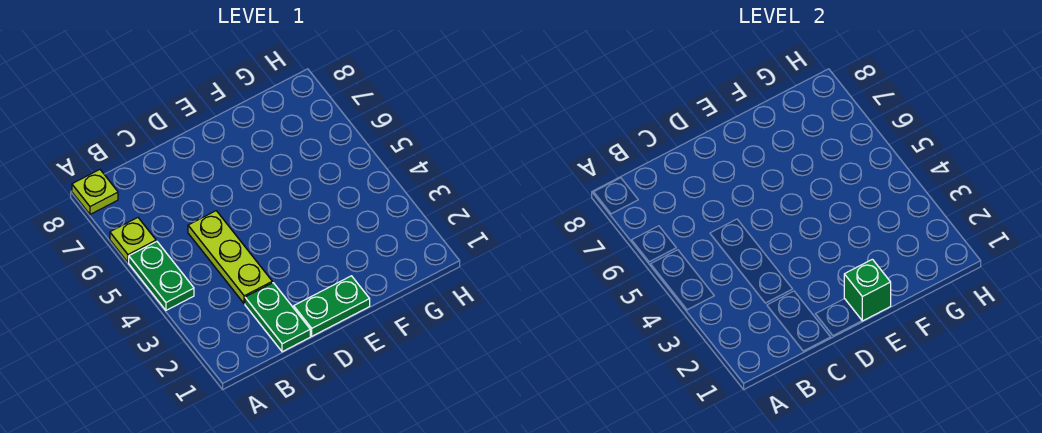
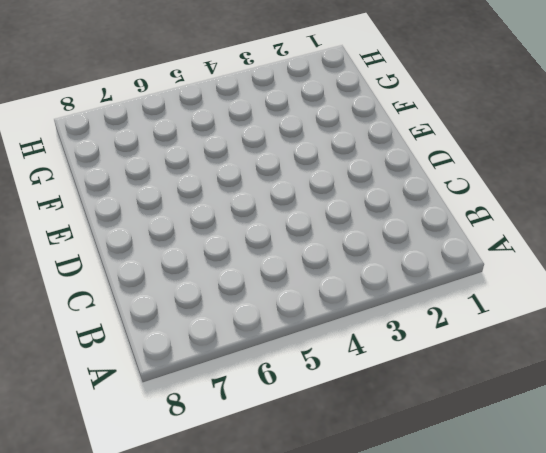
none -> green plate A4:A5 level 1
none -> lime plate A6 level 1

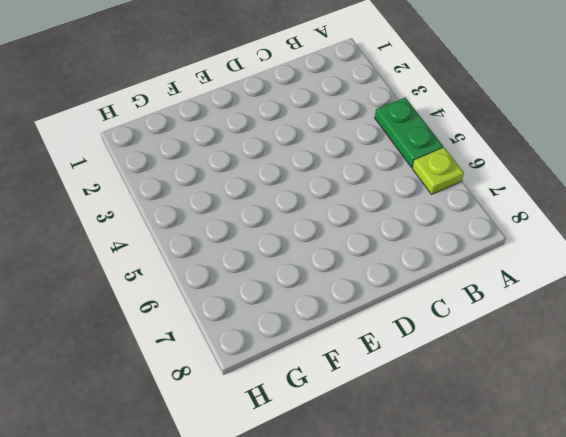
none -> lime plate A8 level 1
none -> green plate C1:C2 level 1

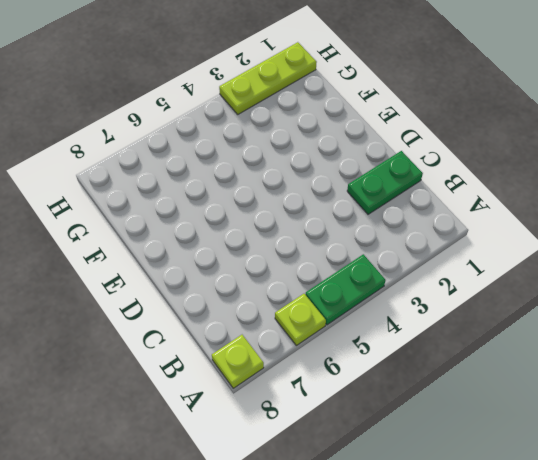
lime plate H1:H3 level 1 -> lime plate C3:C5 level 1
none -> green plate D1:E1 level 1
none -> green brick E1 level 2

